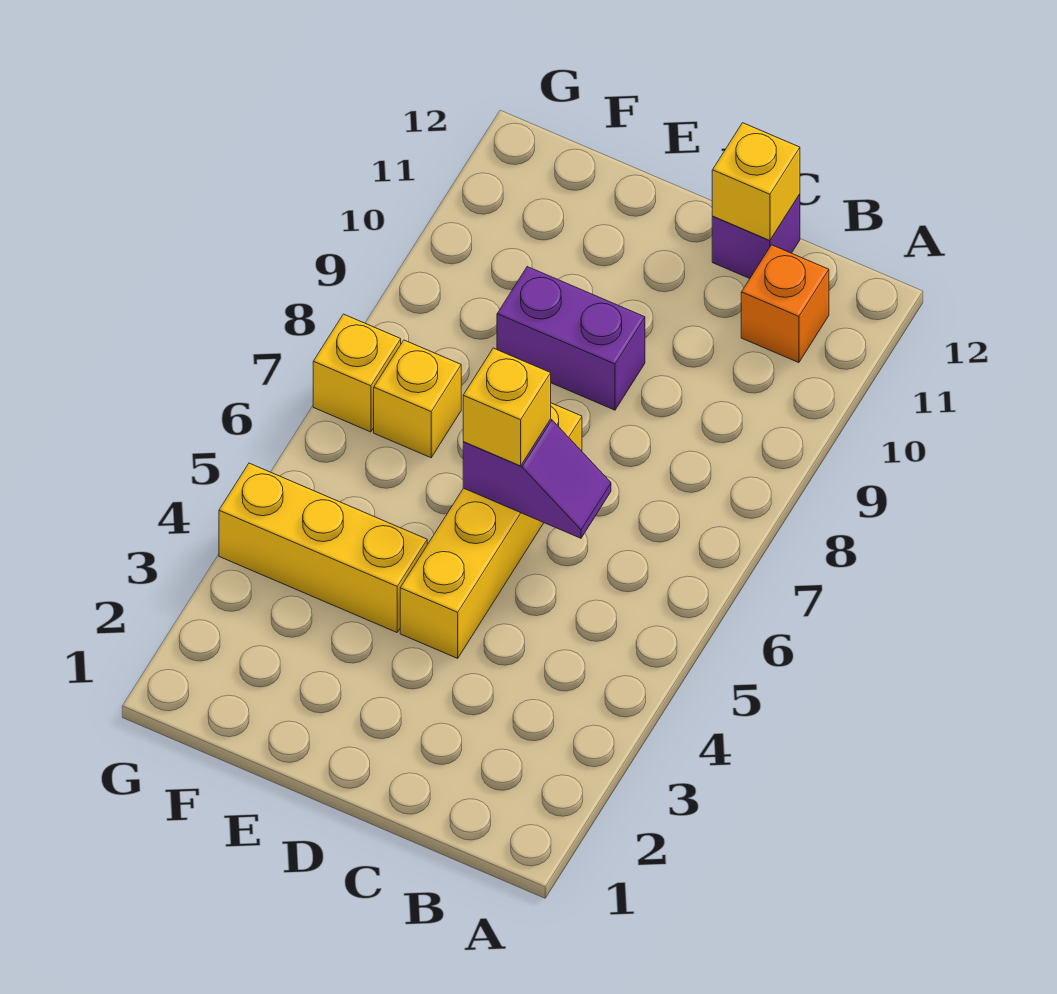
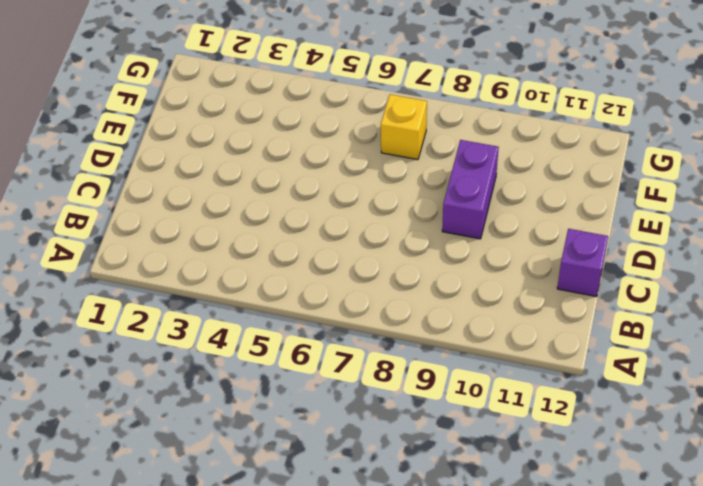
none -> orange brick B11 level 1
none -> yellow brick D4:D7 level 1

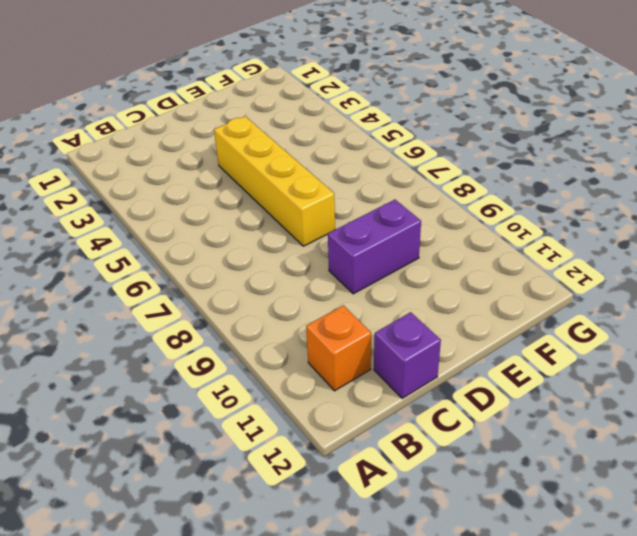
none -> yellow brick E4:G4 level 1
none -> yellow brick F7 level 1

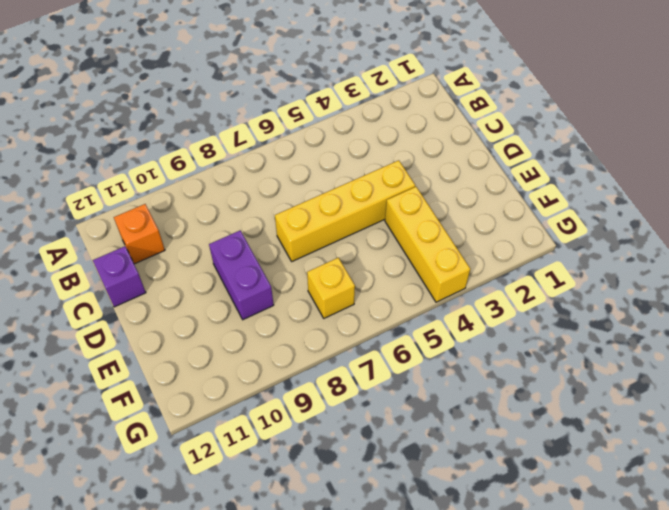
none -> yellow brick G7 level 1
none -> purple slope C6:D6 level 2 top D

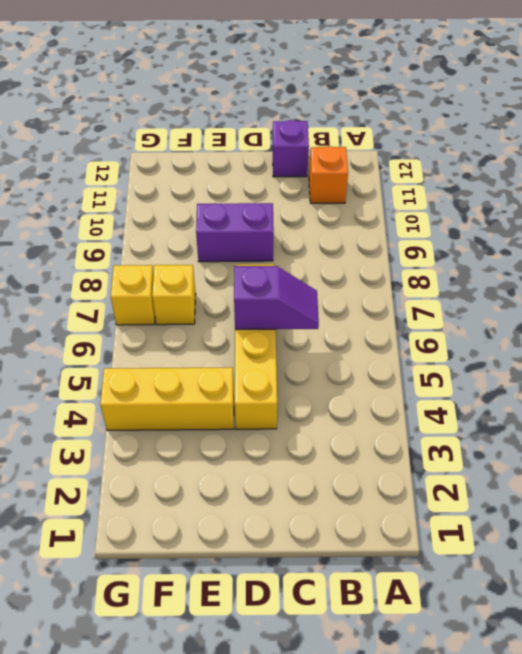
none -> yellow brick C12 level 2
none -> yellow brick D6 level 3

